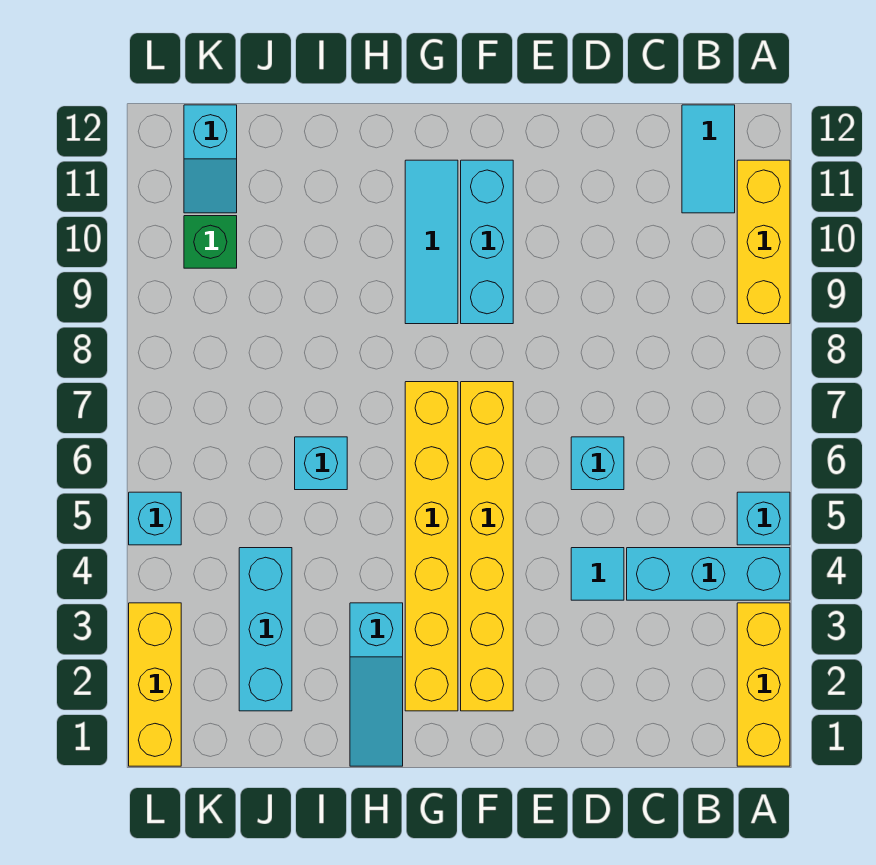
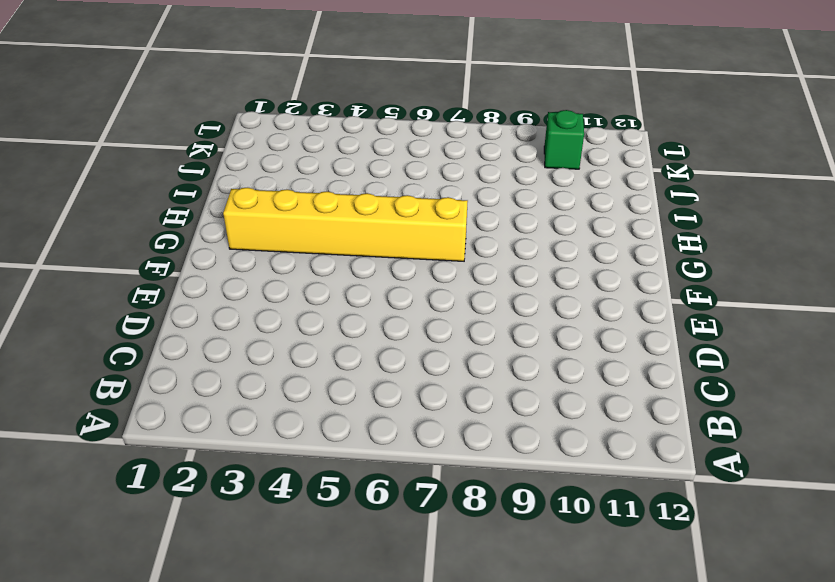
none -> yellow brick A1:A3 level 1
none -> cyan brick A4:C4 level 1
none -> cyan brick A5 level 1

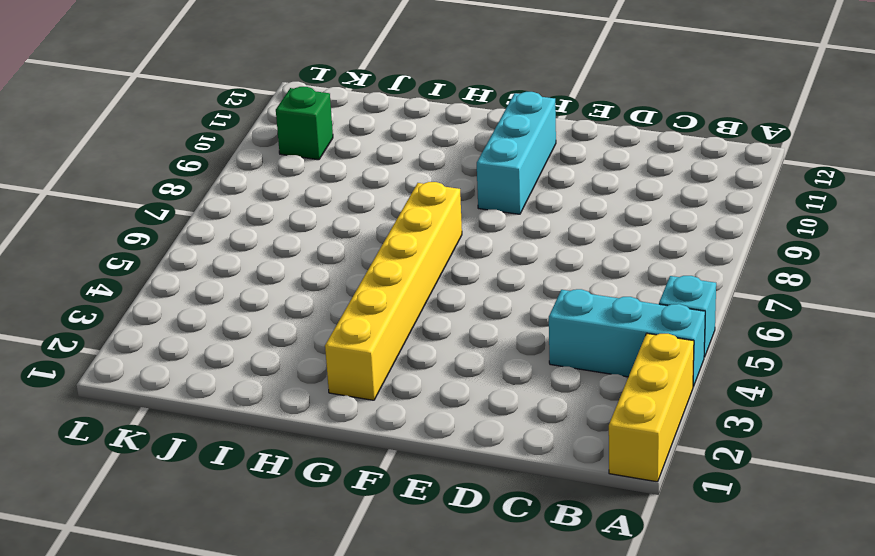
none -> yellow brick A9:A11 level 1
none -> cyan tile B11:B12 level 1
none -> cyan tile D4 level 1

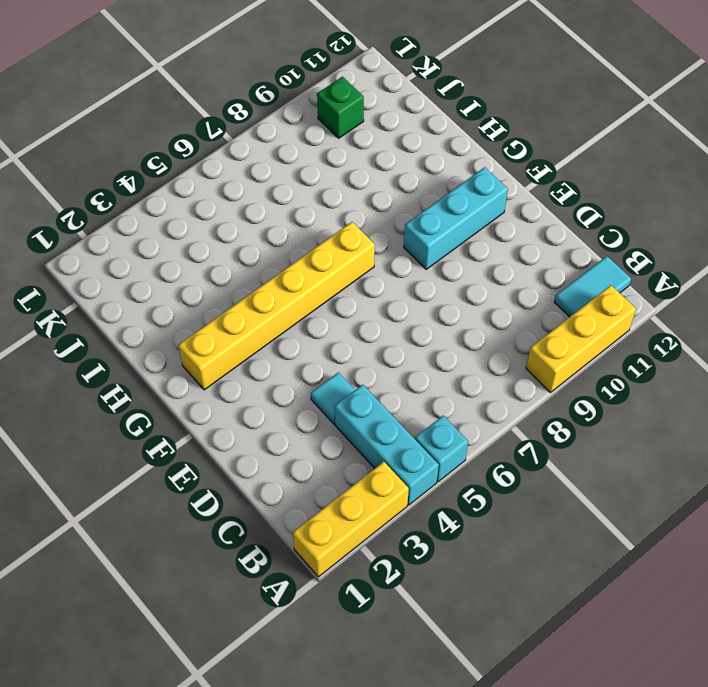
none -> cyan brick D6 level 1
none -> yellow brick F2:F7 level 1
none -> cyan tile G9:G11 level 1

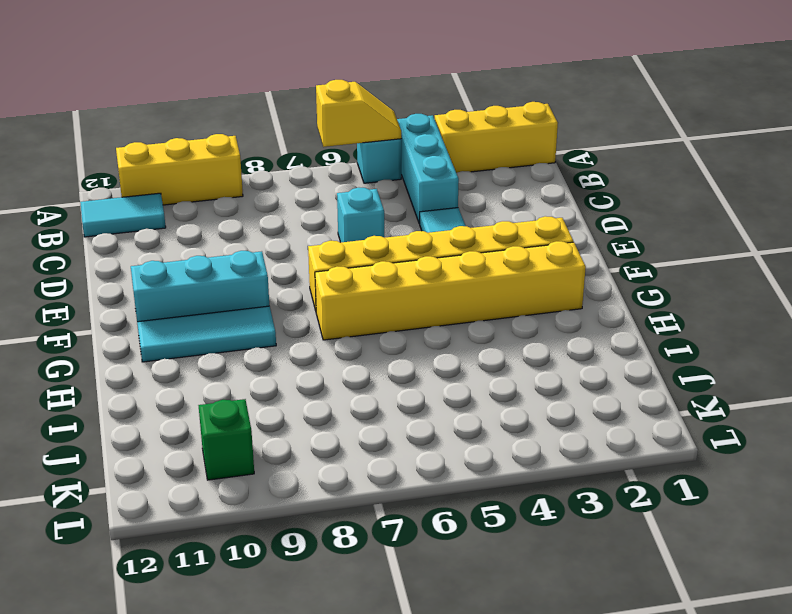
yellow slope A5:A6 level 2 top 6 -> none
none -> cyan slope H1:H3 level 1 top 3
none -> cyan brick I6 level 1
none -> cyan brick J2:J4 level 1

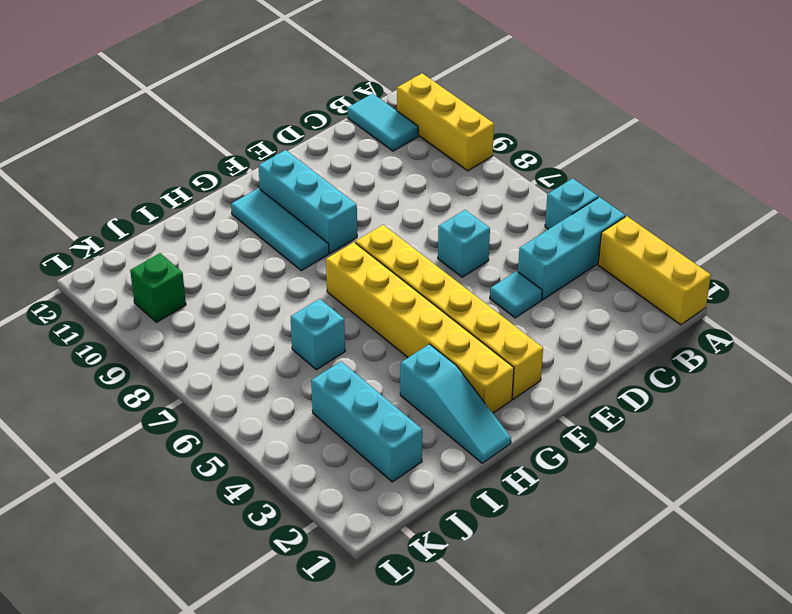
none -> cyan slope K11:K12 level 1 top 12
none -> yellow brick L1:L3 level 1
none -> cyan brick L5 level 1

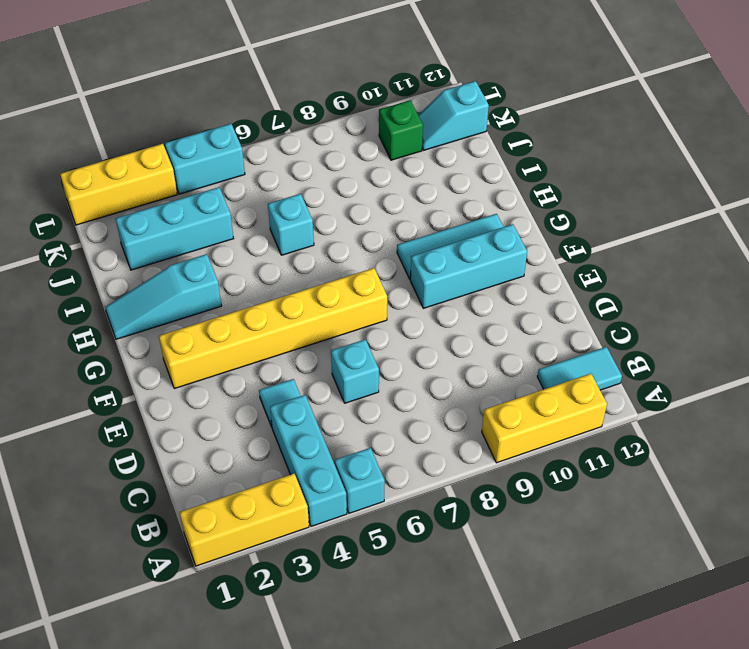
cyan brick L4:L5 level 1 -> cyan brick L5 level 1
none -> yellow brick G2:G7 level 1

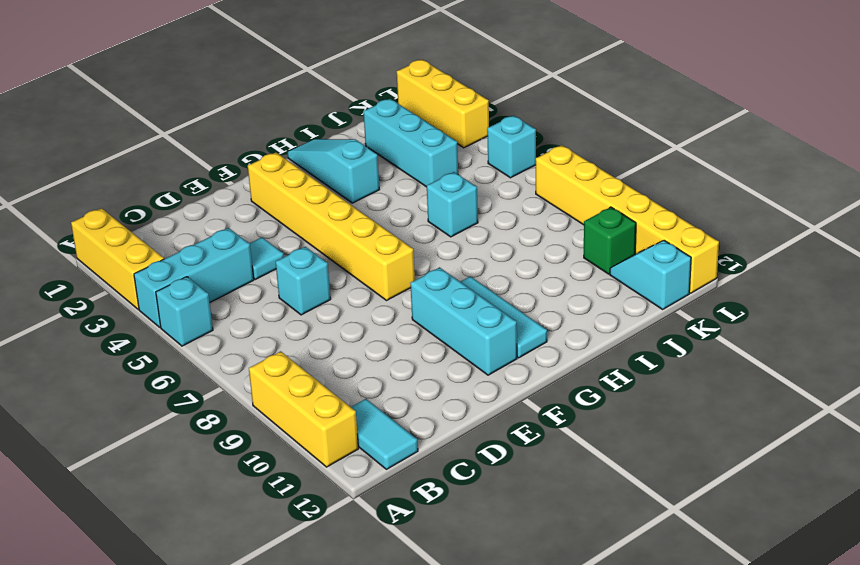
yellow brick L7:L12 level 1 -> yellow brick G2:G7 level 1

